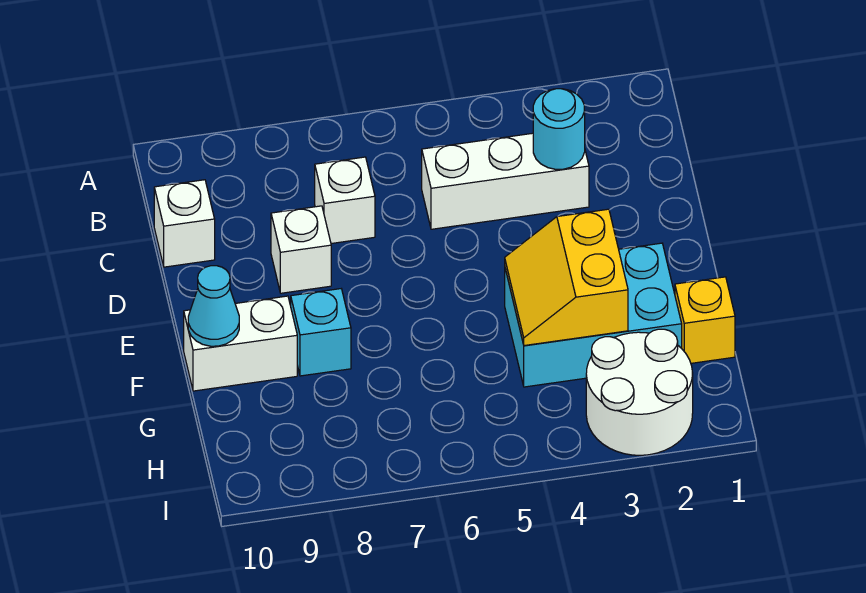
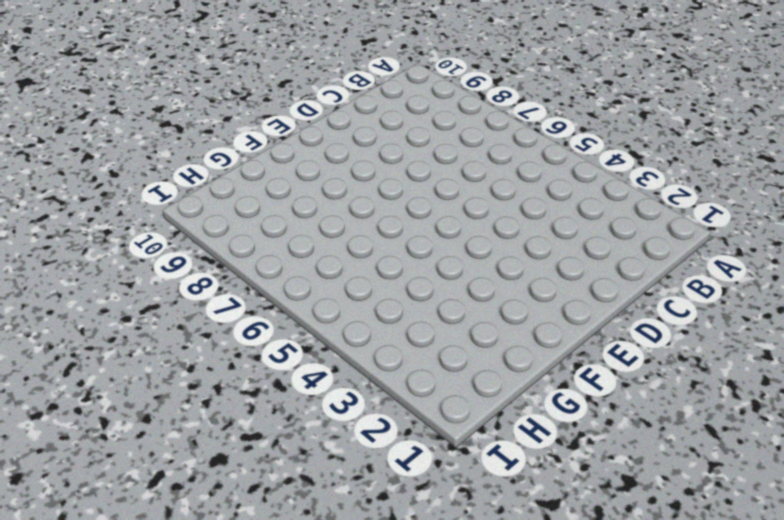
none -> white brick C3:C5 level 1
none -> white brick C7 level 1
none -> white brick C10 level 1

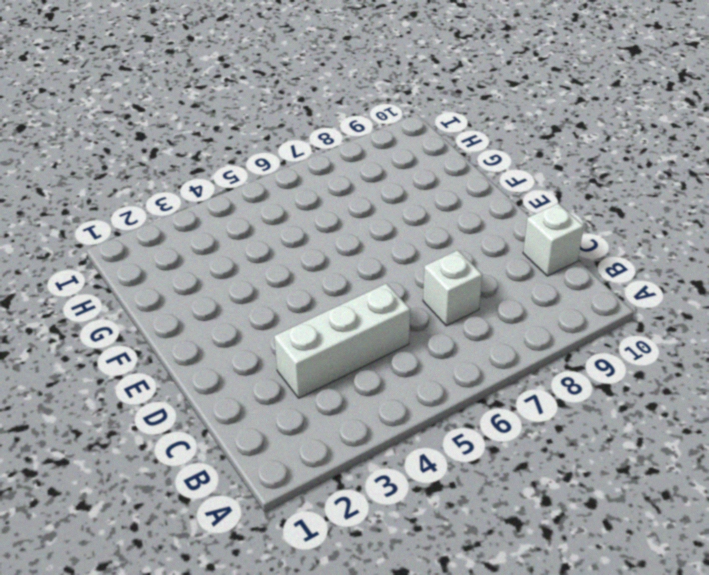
none -> white brick D8 level 1
none -> cyan brick F2:G4 level 1
none -> cyan brick F8 level 1

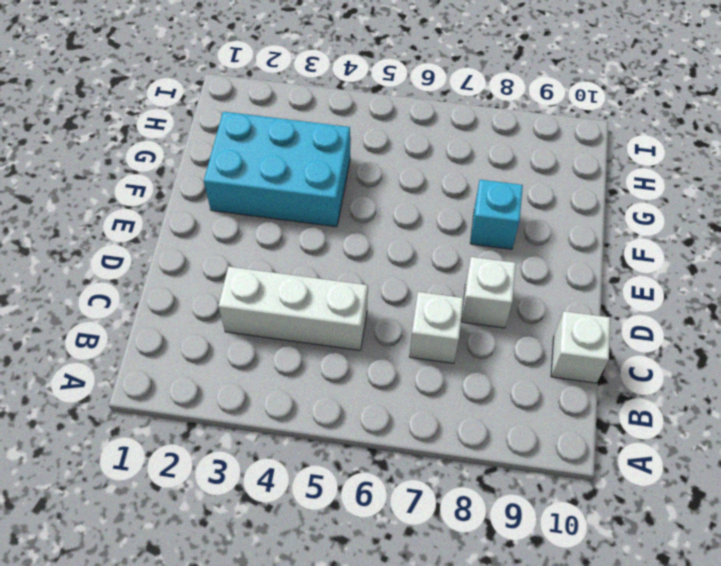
none -> white brick F9:F10 level 1
none -> yellow brick G1 level 1
none -> white round brick H2:I3 level 1

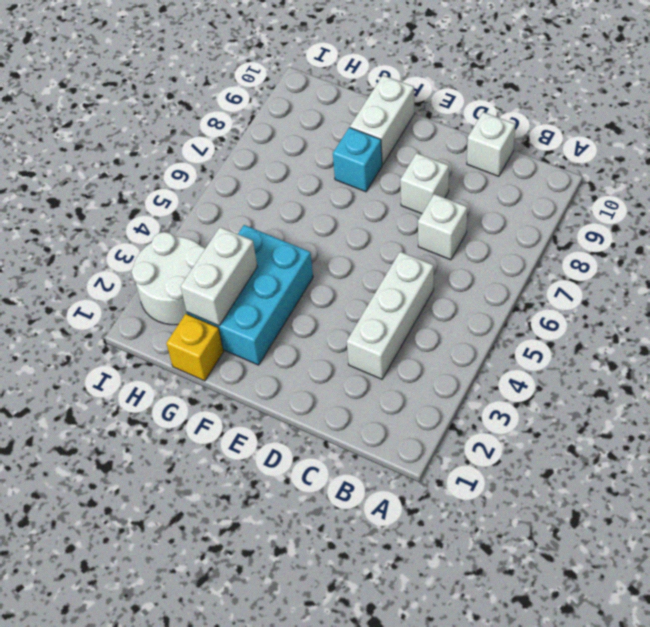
white brick G2:G3 level 2 -> yellow slope F3:G4 level 2 top 3
none -> cyan round brick C3 level 2
none -> cyan cone F10 level 2

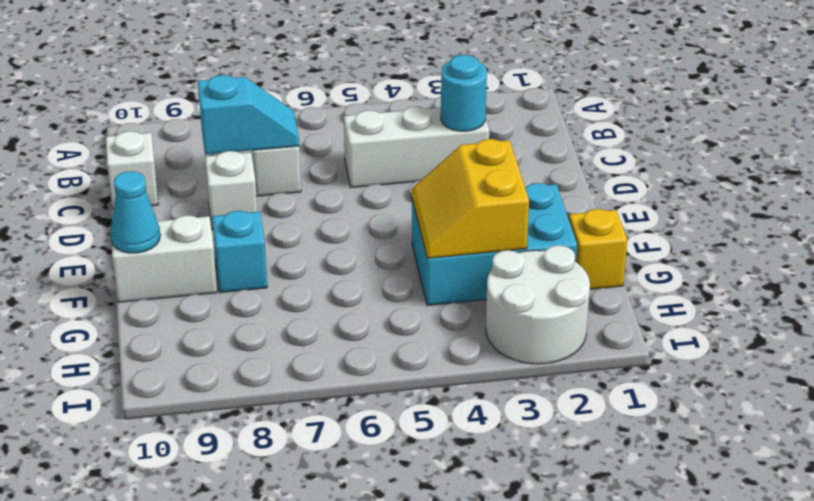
cyan slope C7:C8 level 2 top 8 -> none

